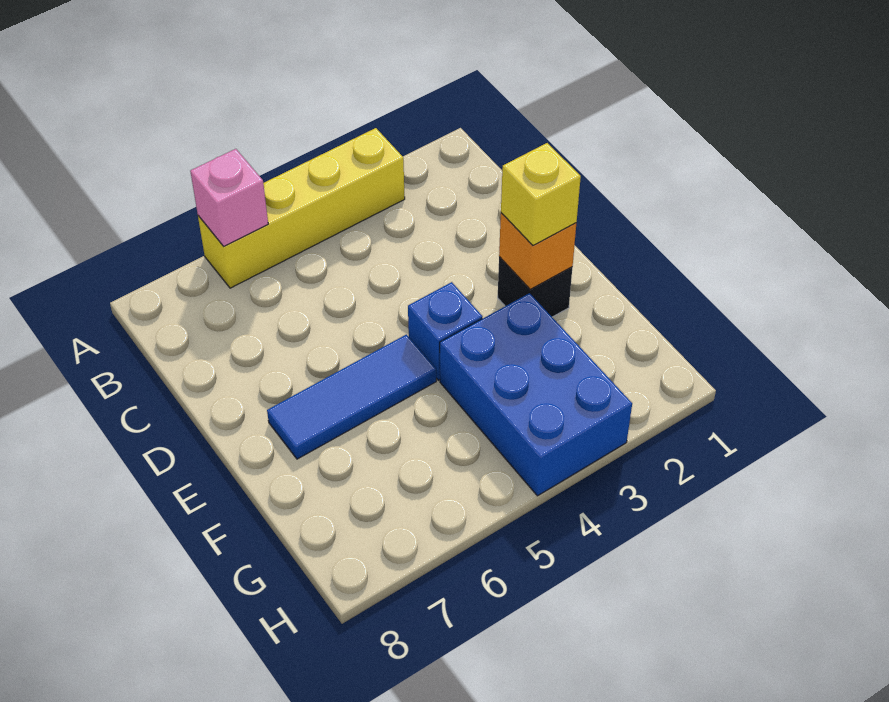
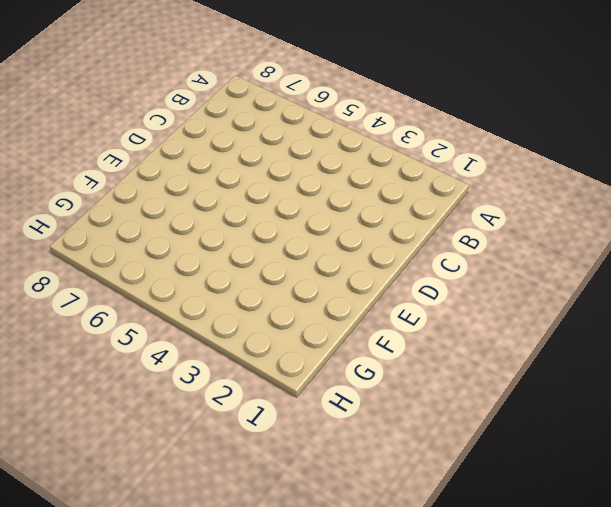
none -> yellow brick A3:A6 level 1
none -> black brick E2 level 1

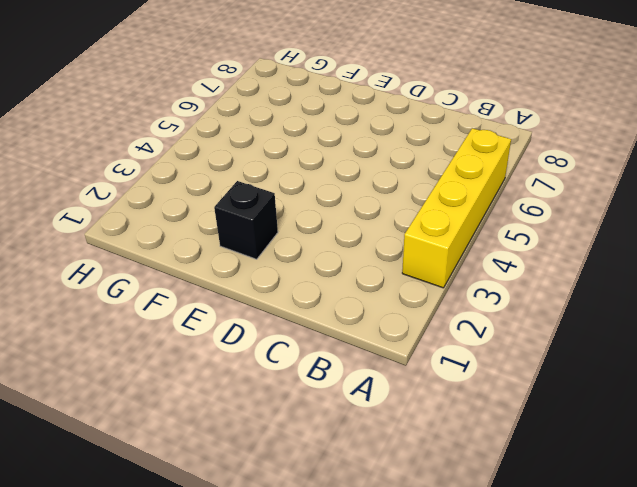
none -> blue brick E4 level 1
none -> blue tile E5:E7 level 1

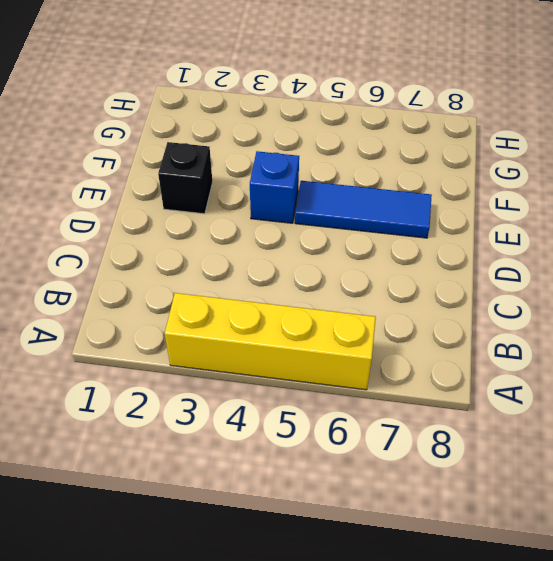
none -> blue brick F3:H4 level 1
none -> pink brick A6 level 2

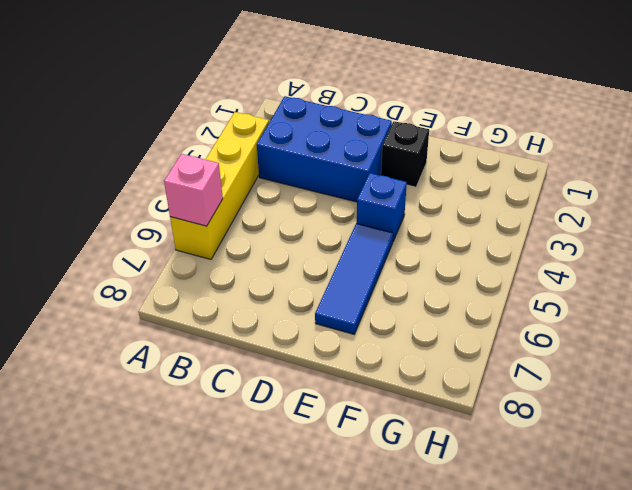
blue brick B2:D3 level 1 -> blue brick F3:H4 level 1
none -> orange brick E2 level 2
none -> yellow brick E2 level 3

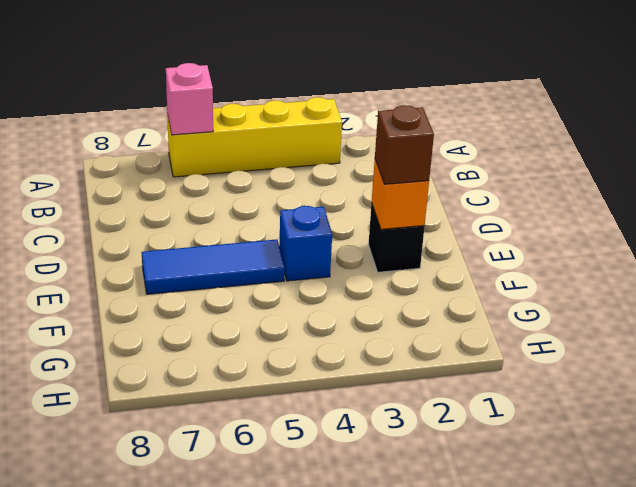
brown brick E2 level 3 -> yellow brick E2 level 3
none -> blue brick F3:H4 level 1

